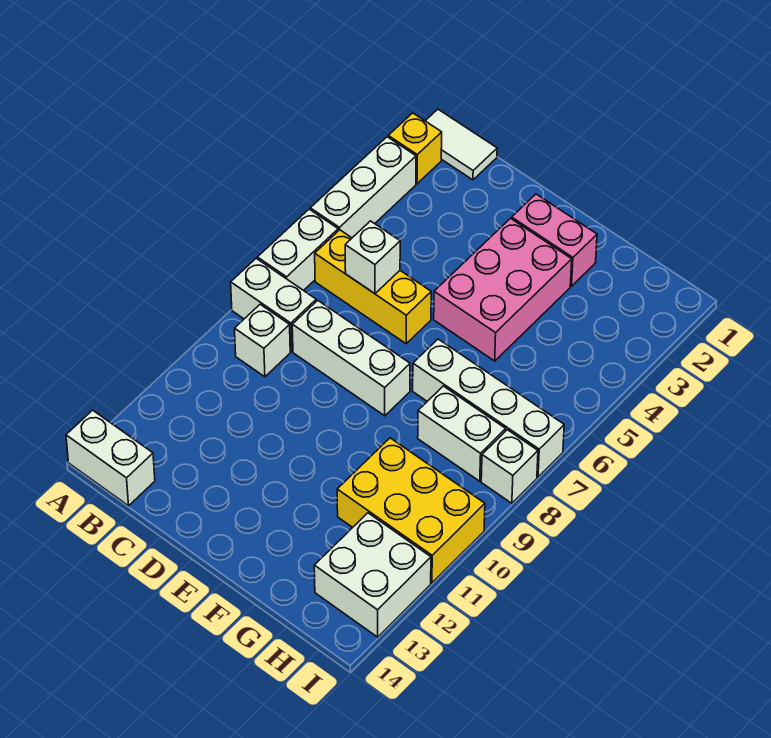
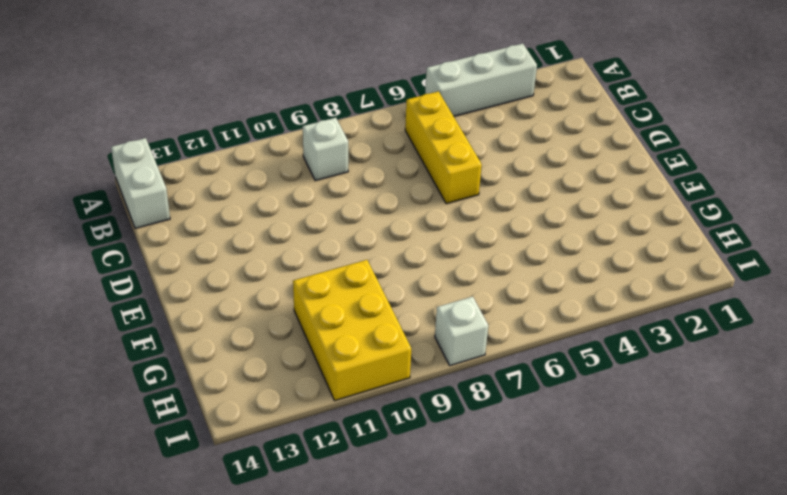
none -> white tile A1:B1 level 1
none -> yellow brick A2 level 1
none -> white brick A6:A7 level 1

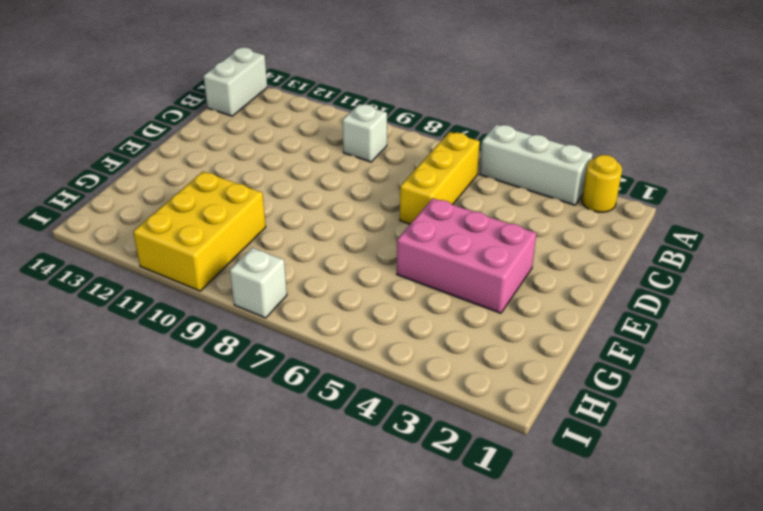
yellow round brick A2 level 1 -> yellow brick A2 level 1
none -> white tile A1:B1 level 1
none -> white brick A6:A7 level 1
none -> white brick A8:B8 level 1

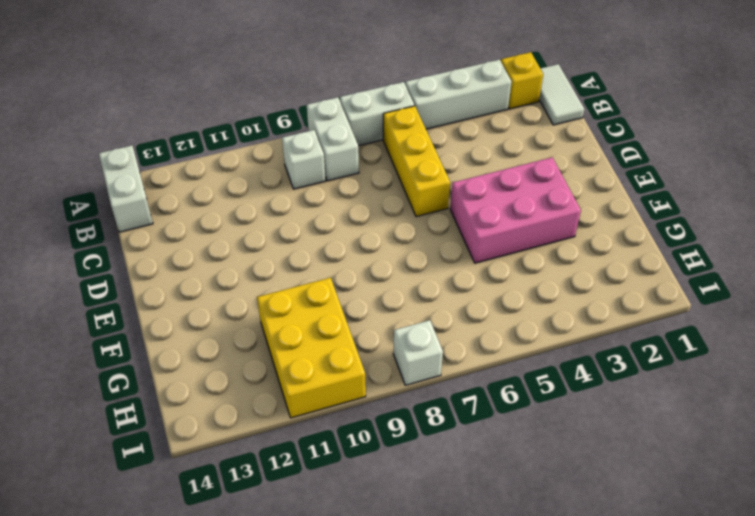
none -> white brick C8:E8 level 1
none -> pink brick E2:F2 level 1
none -> white brick F7:I7 level 1

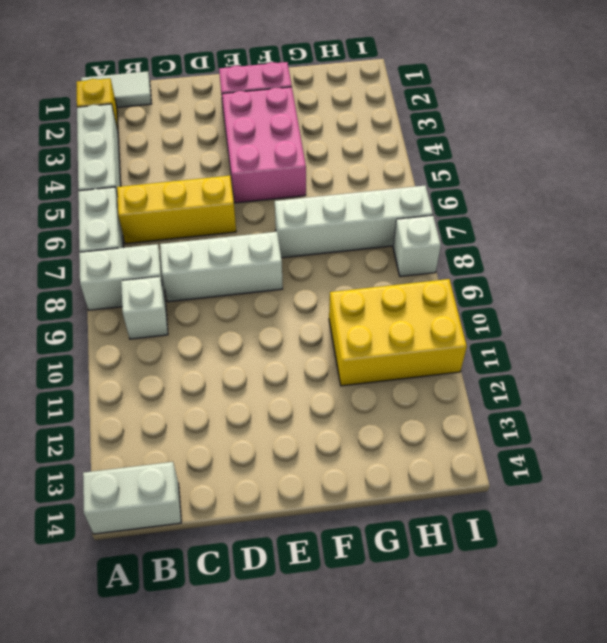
none -> white brick G8:H8 level 1
none -> white brick H12:I13 level 1
none -> white brick C6 level 2

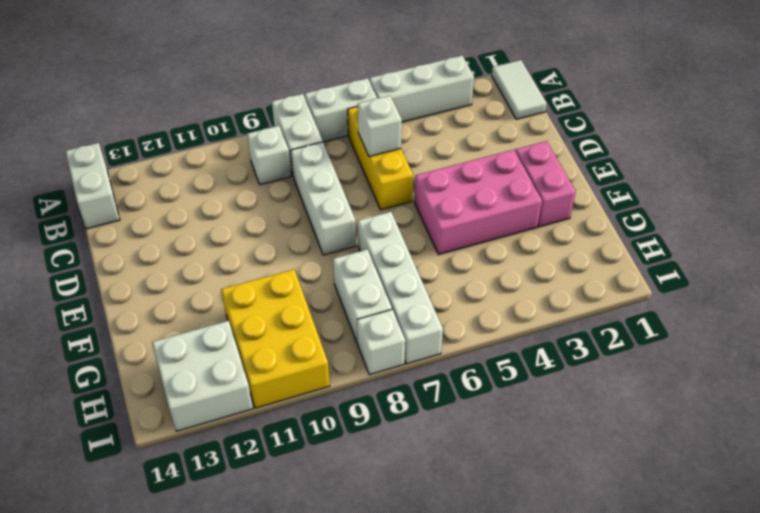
none -> yellow brick A2 level 1

